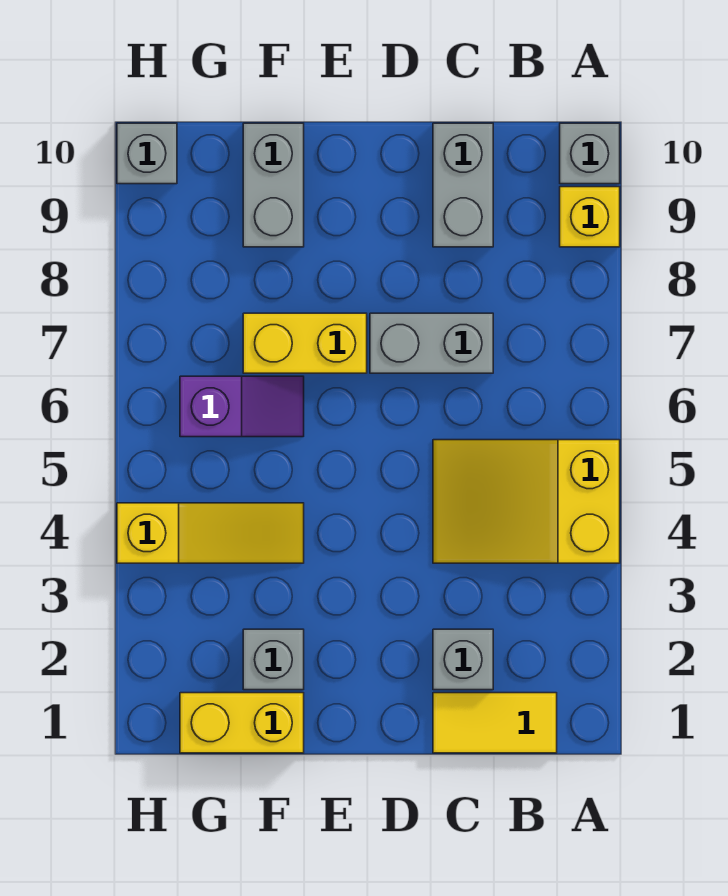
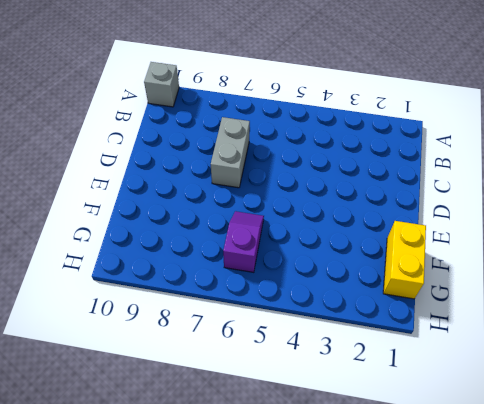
none -> yellow slope A4:C5 level 1 top A
none -> yellow brick A9 level 1
none -> yellow tile B1:C1 level 1

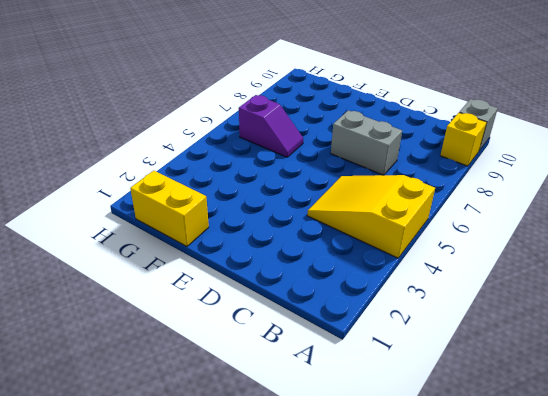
none -> yellow tile B1:C1 level 1
none -> grey brick C2 level 1
none -> grey brick C9:C10 level 1

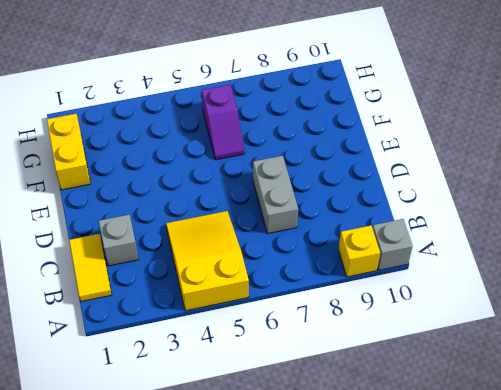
none -> grey brick C9:C10 level 1
none -> yellow brick E7:F7 level 1
none -> grey brick F2 level 1

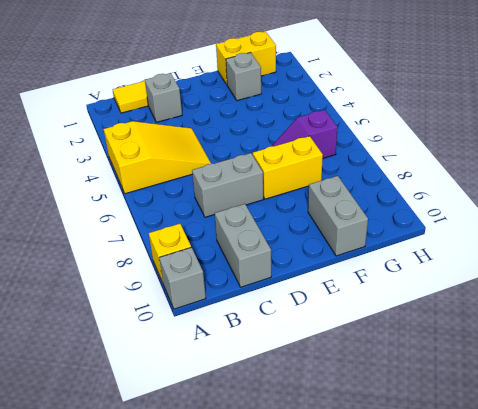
none -> yellow slope F4:H4 level 1 top H
none -> grey brick H10 level 1

